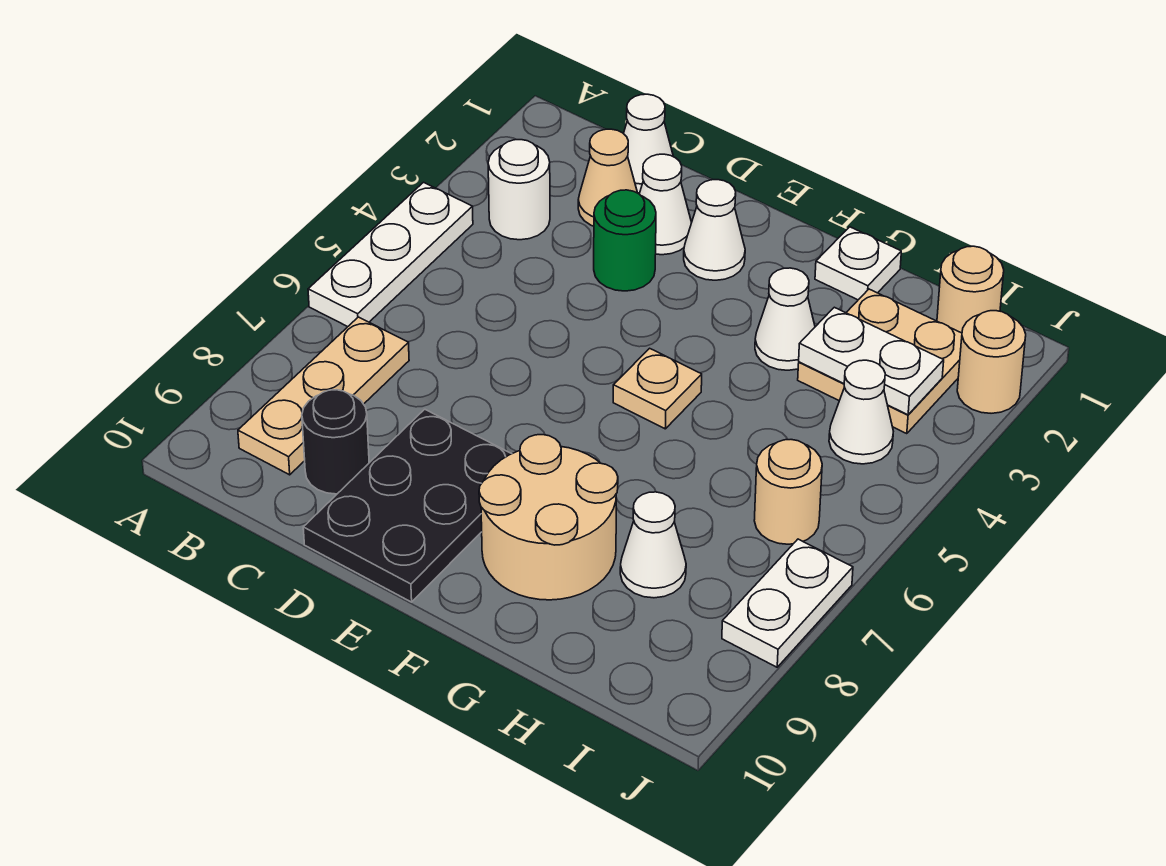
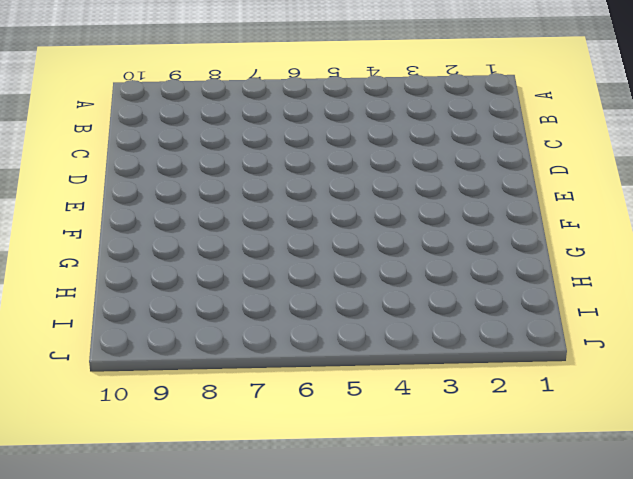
none -> white plate A4:A6 level 1
none -> white round brick B3 level 1
none -> tan plate B7:B9 level 1

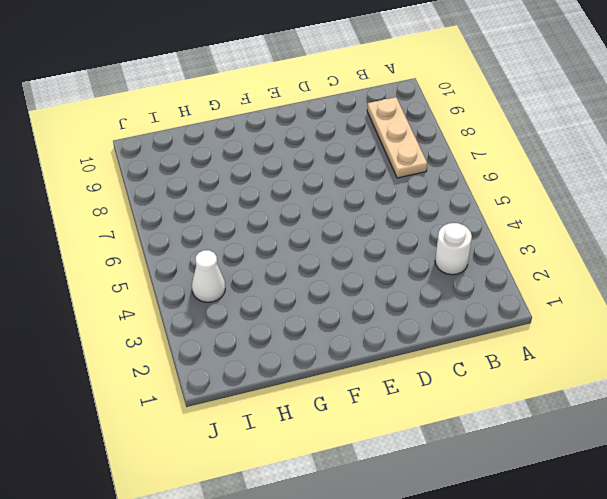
none -> white plate A4:A6 level 1
none -> white cone C1 level 1
none -> tan cone C2 level 1

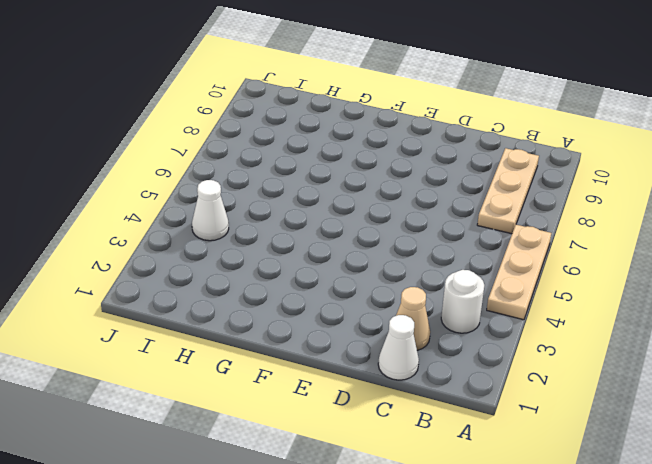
tan plate A4:A6 level 1 -> white plate A4:A6 level 1
none -> black round brick C9 level 1
none -> white cone D2 level 1
none -> green round brick D3 level 1

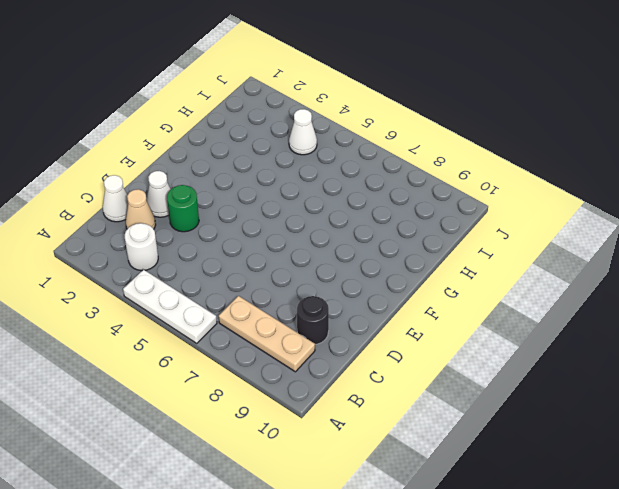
none -> black plate D8:E10 level 1
none -> white cone E2 level 1
none -> tan plate F5 level 1

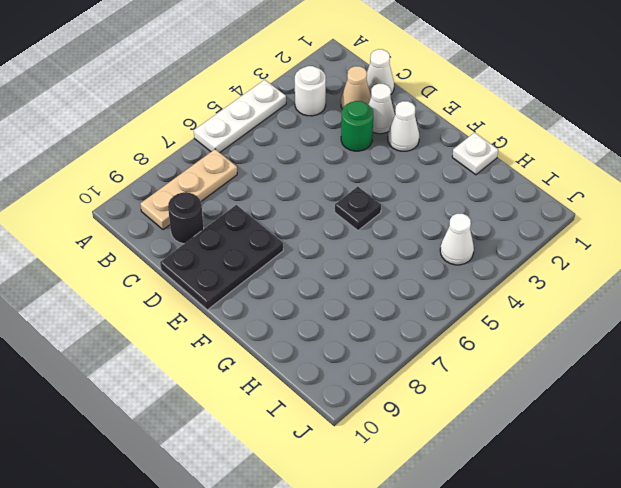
black plate F5 level 1 -> tan plate F5 level 1
none -> tan round brick F8:G9 level 1
none -> white cone G3 level 1
none -> tan plate H2:I3 level 1

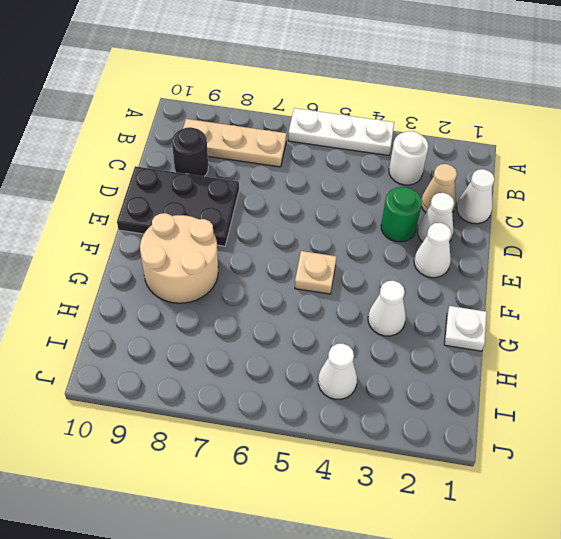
none -> tan plate H2:I3 level 1
none -> white cone H8 level 1
none -> tan round brick I1 level 1

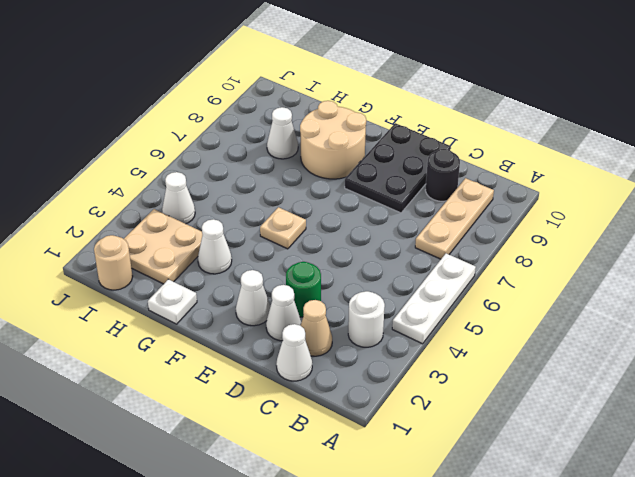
none -> tan round brick I6 level 1
none -> tan round brick J2 level 1
none -> white plate J7:J8 level 1

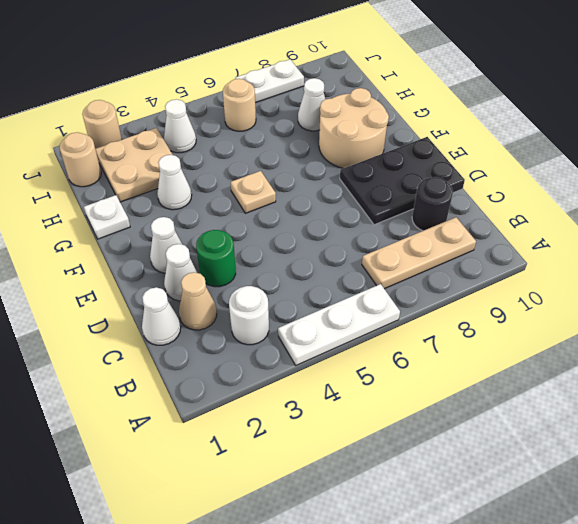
none -> white plate H3:I3 level 2

